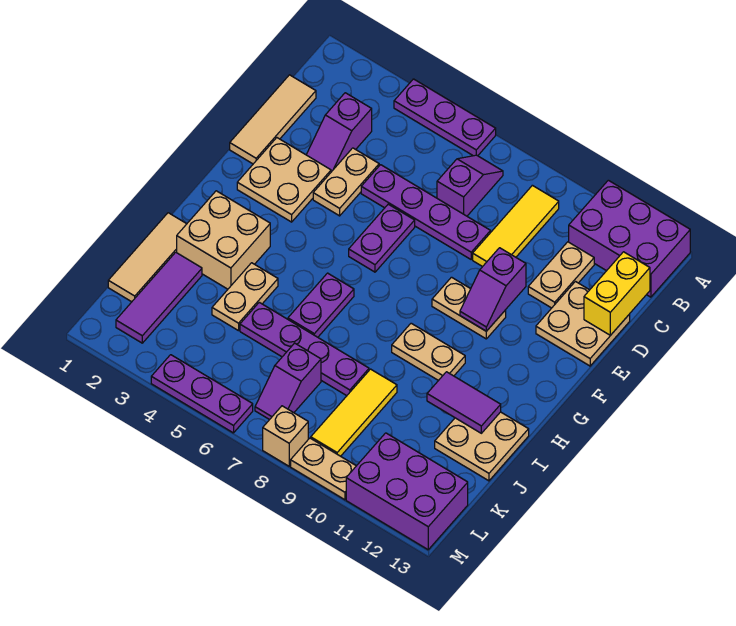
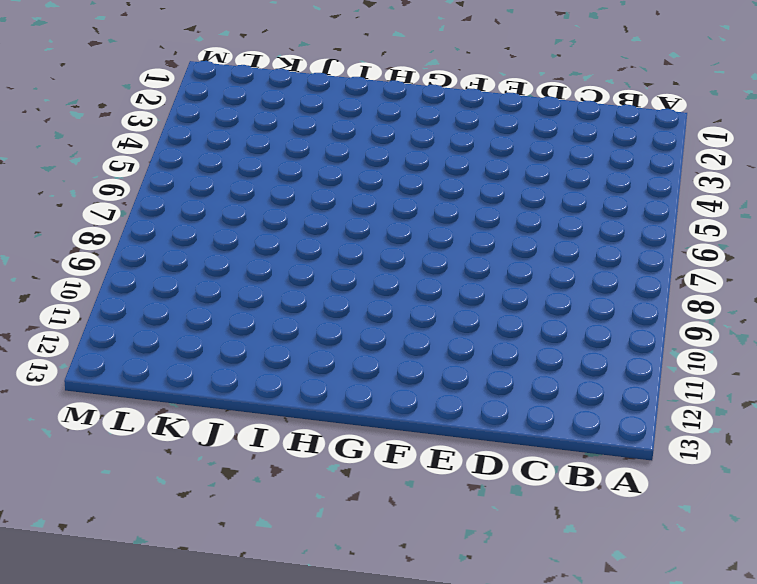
none -> purple plate A4:A6 level 1
none -> purple brick A11:B13 level 1
none -> purple slope B7:C7 level 1 top C
none -> yellow tile B9:D9 level 1

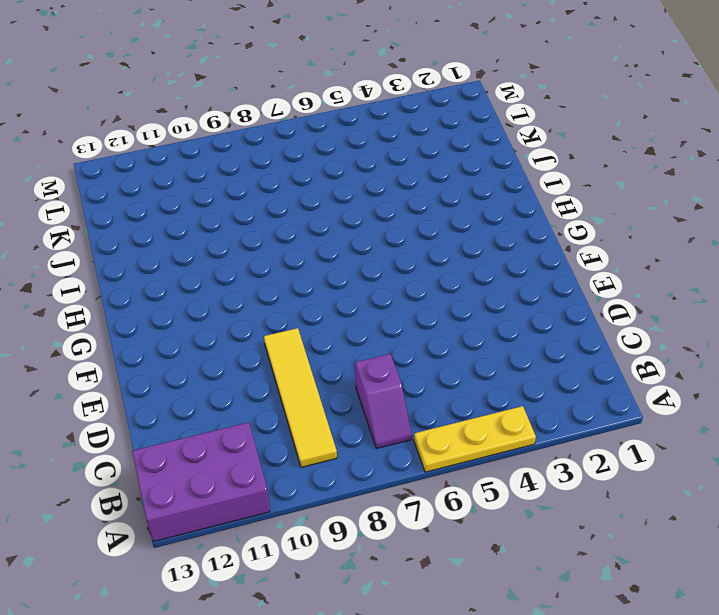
yellow plate A4:A6 level 1 -> purple plate A4:A6 level 1
yellow tile B9:E9 level 1 -> yellow tile B9:D9 level 1
none -> tan tile C1:E1 level 1
none -> purple slope C3:D3 level 1 top C
none -> tan plate C11:D11 level 1
none -> tan plate D4:E4 level 1

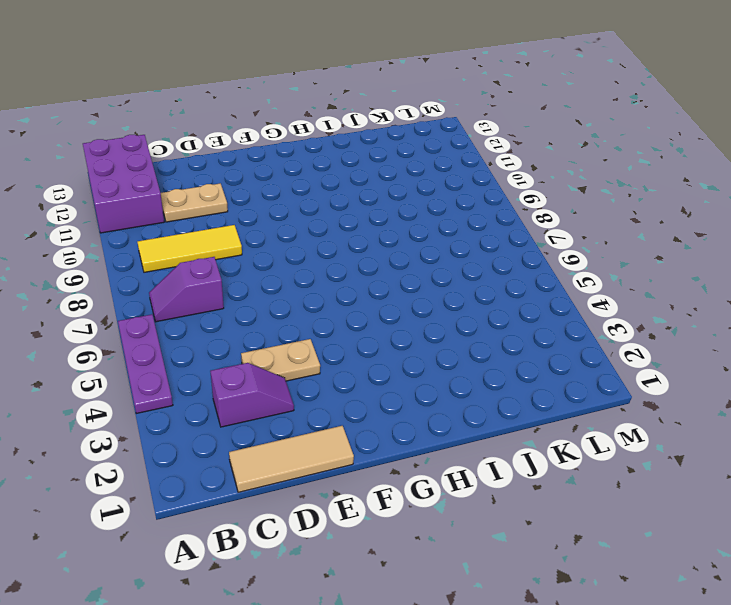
none -> purple plate D5:D8 level 1
none -> tan plate D12:E13 level 1
none -> tan plate E2:F3 level 1
none -> purple plate E6:F6 level 1

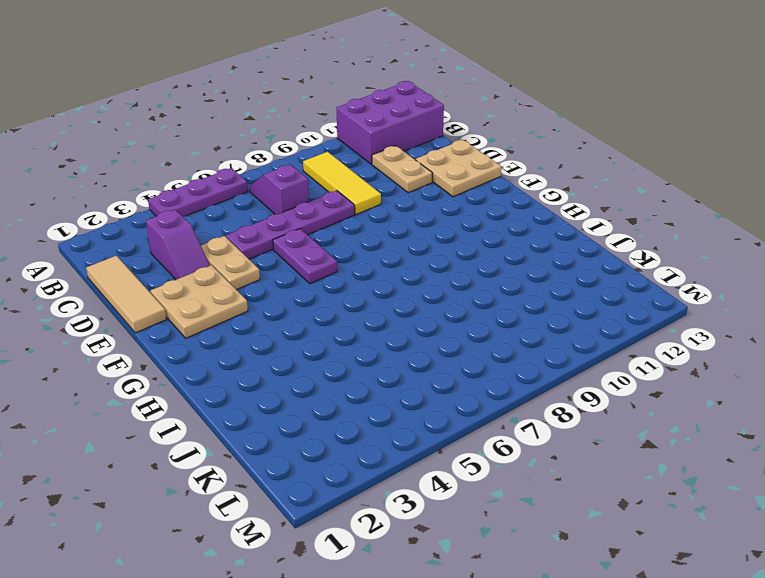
none -> tan plate F9:F10 level 1
none -> tan brick H2:I3 level 1
none -> purple plate H6:I6 level 1
none -> tan plate H9:H10 level 1

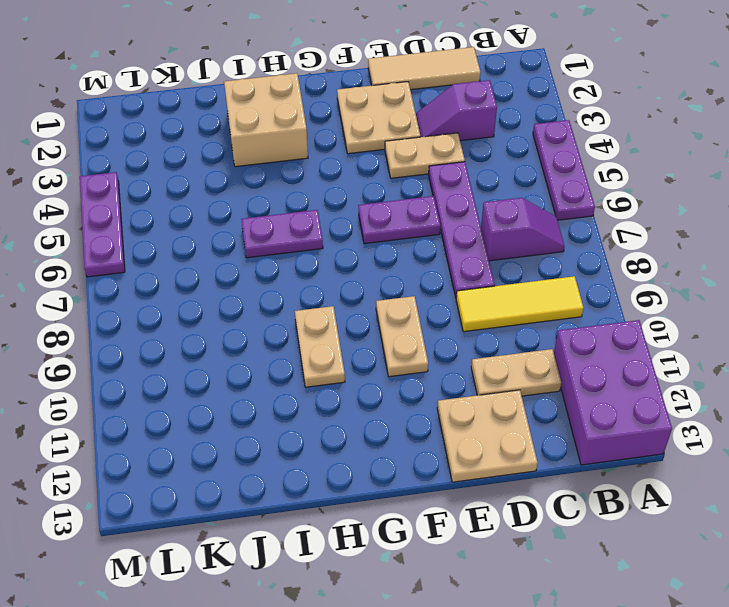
none -> tan tile I1:K1 level 1
none -> tan plate I4:J4 level 1
none -> tan plate I12:J13 level 1
none -> purple tile J2:L2 level 1

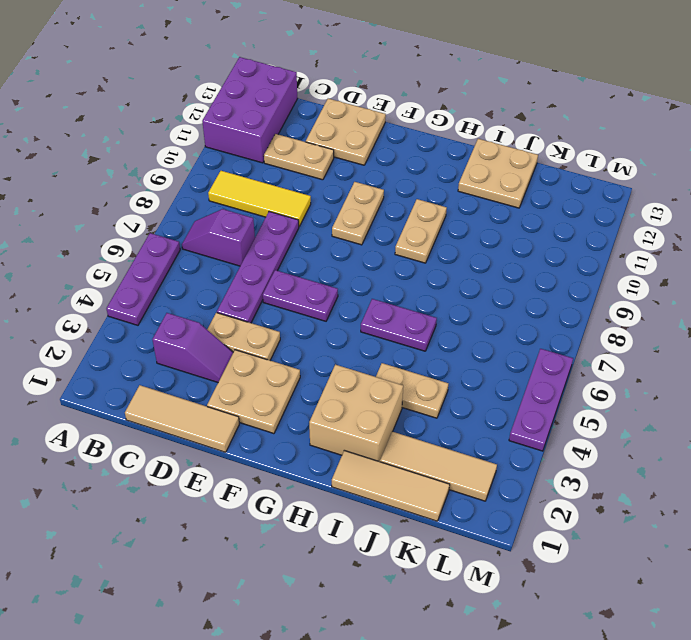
tan tile J2:L2 level 1 -> purple tile J2:L2 level 1
none -> purple plate J5:J8 level 1
none -> yellow tile J9:L9 level 1
none -> purple slope K7:L7 level 1 top K
none -> purple brick L11:M13 level 1

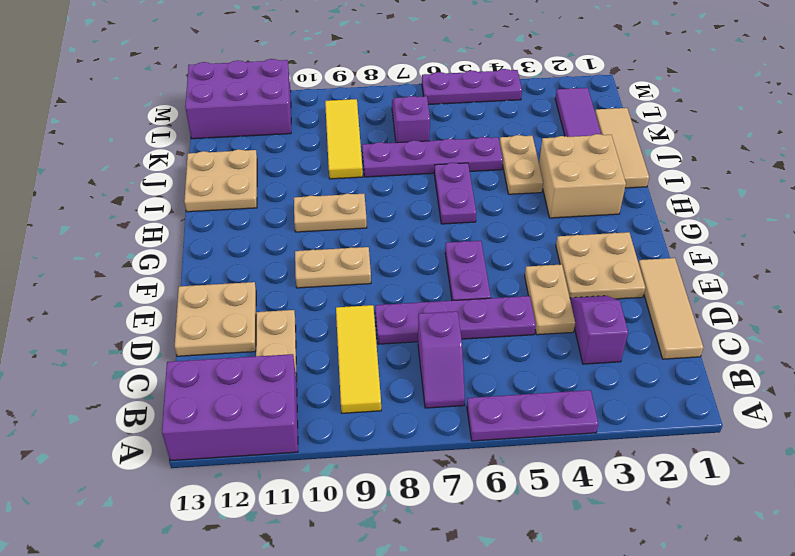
none -> tan brick M8 level 1
none -> tan plate M9:M10 level 1
none -> yellow brick C13:D13 level 2
none -> purple slope E10:F10 level 2 top E

